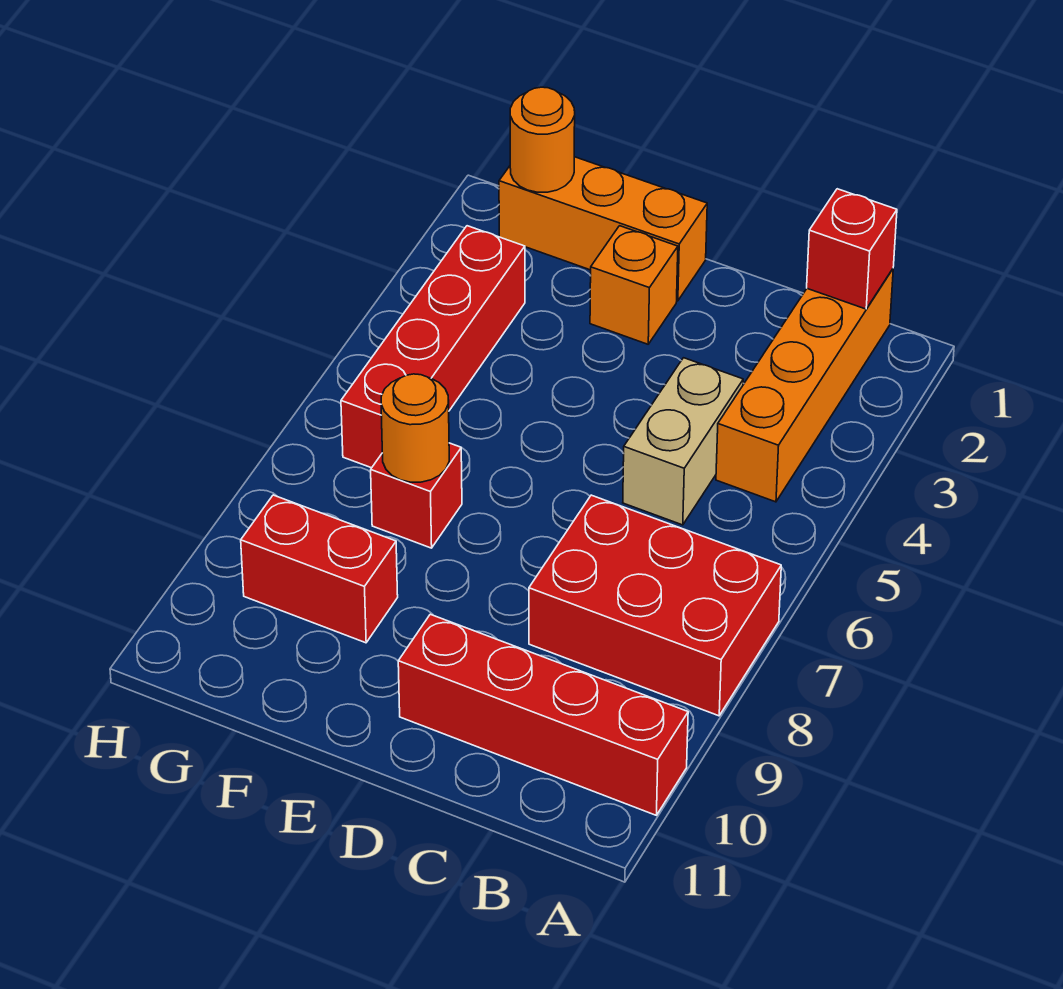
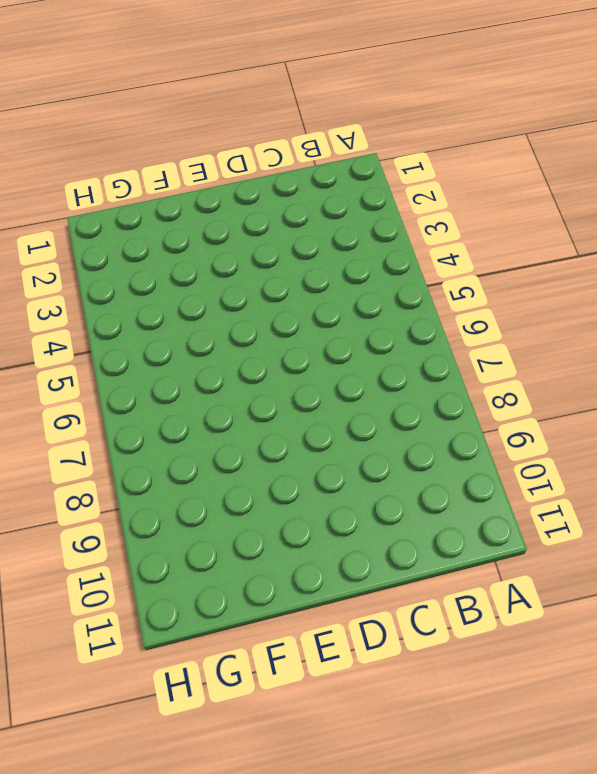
none -> red brick A7:C8 level 1
none -> red brick A10:D10 level 1
none -> orange brick B1:B4 level 1

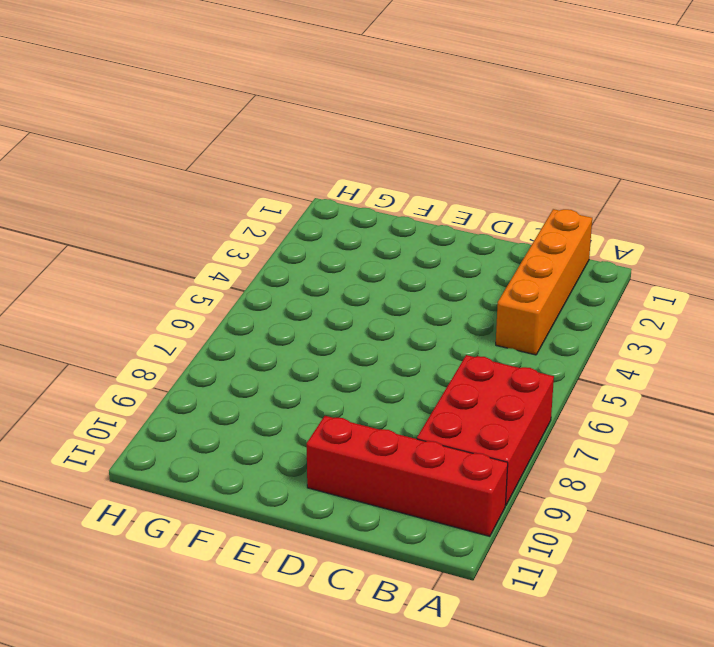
red brick A7:B9 level 1 -> red brick A7:C8 level 1
none -> tan brick C4:C5 level 1
none -> orange brick E1:G1 level 1
none -> orange brick E2 level 1

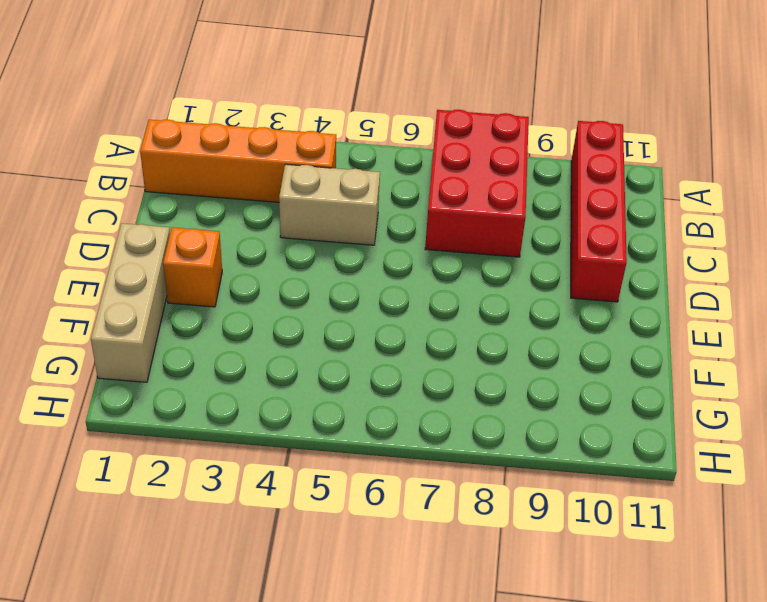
tan brick E1:G1 level 1 -> orange brick E1:G1 level 1
none -> red brick F7 level 1
none -> red brick F9:G9 level 1
none -> red brick G3:G6 level 1

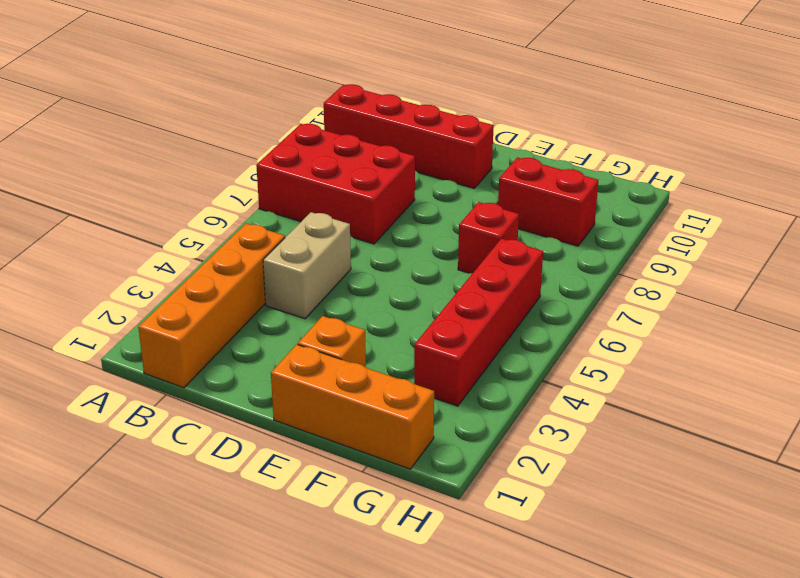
none -> red brick B1 level 2
none -> orange round brick F7 level 2
none -> orange round brick G1 level 2

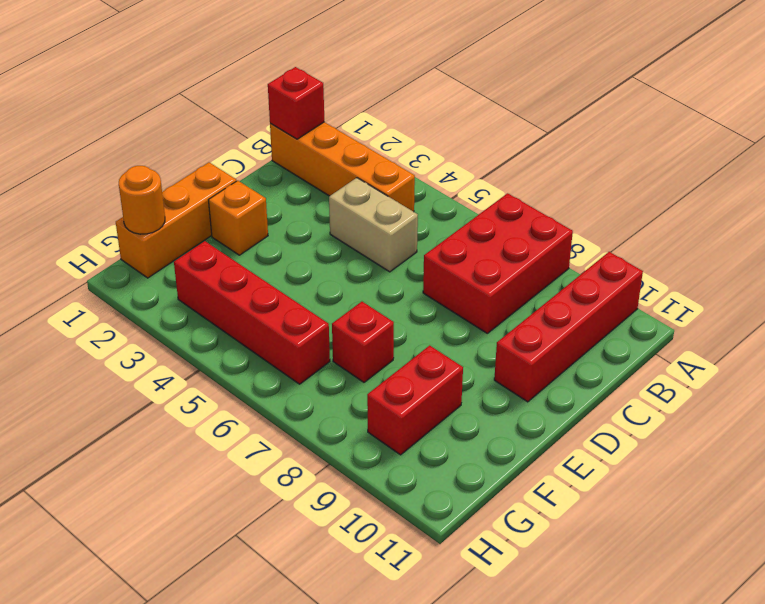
none -> orange round brick F7 level 2

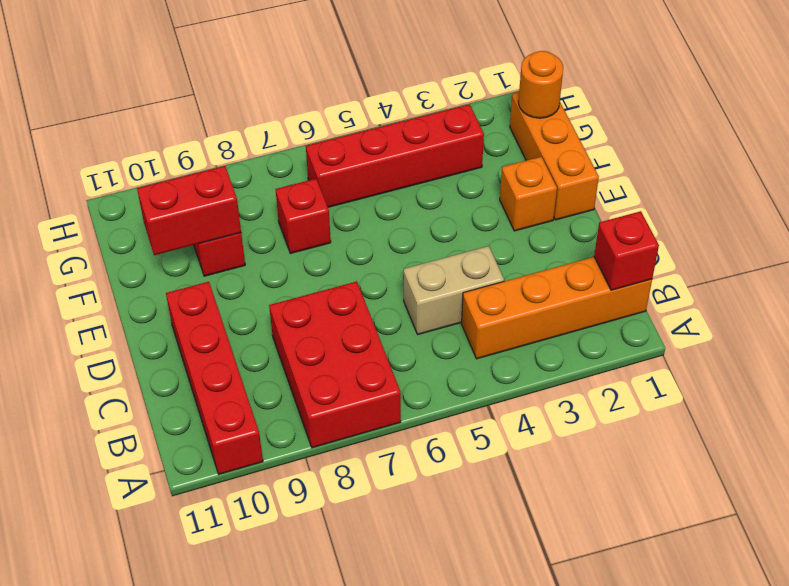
red brick F9:F10 level 2 -> none
none -> orange round brick F7 level 2

